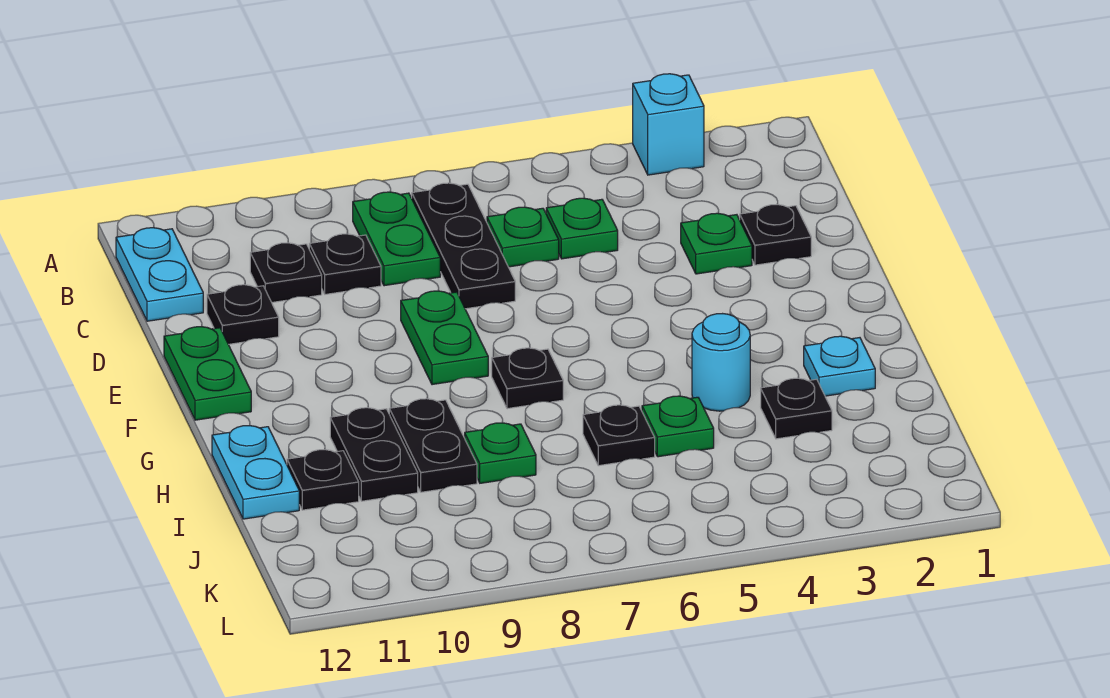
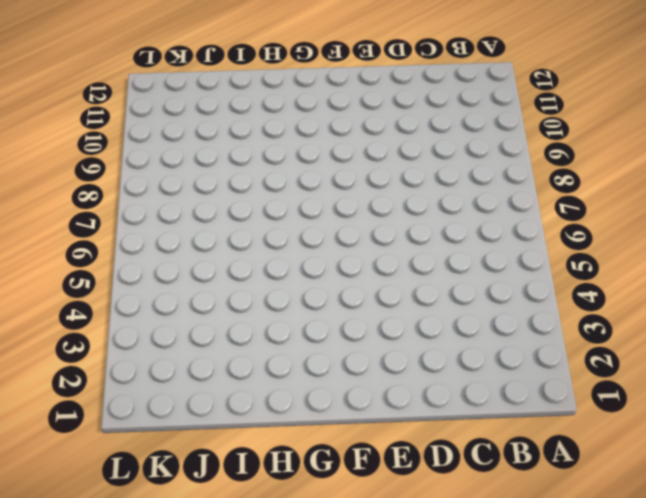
none -> cyan brick A3 level 1
none -> black plate B7:D7 level 1
none -> green plate B8:C8 level 1

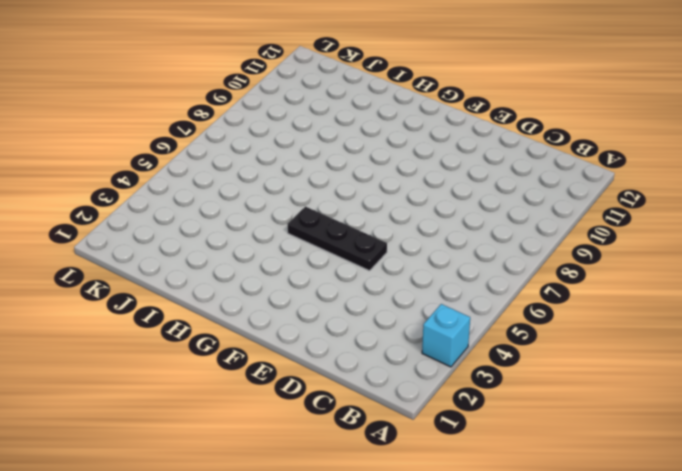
black plate E5:G5 level 1 -> black plate B7:D7 level 1
none -> green plate B8:C8 level 1
none -> cyan plate B12:C12 level 1
none -> green plate C5 level 1

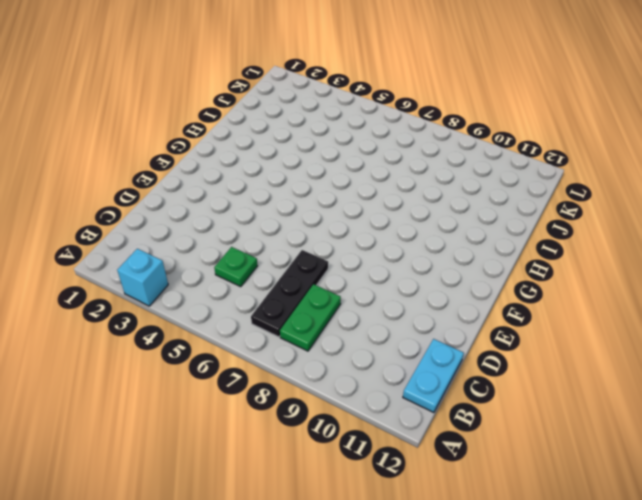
none -> green plate C6 level 1
none -> black plate C9 level 1
none -> black plate C10 level 1

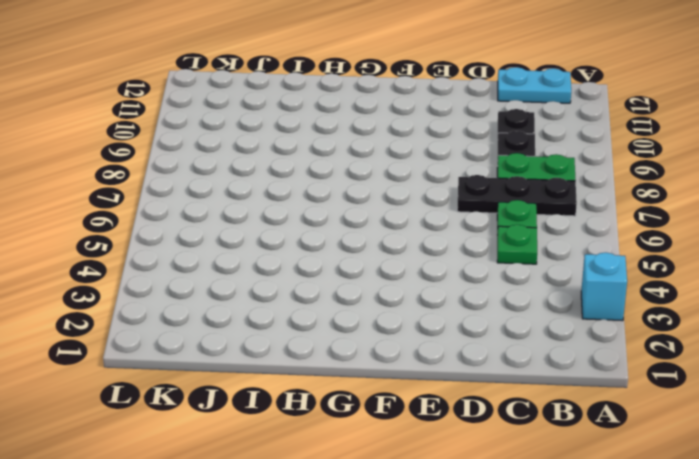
none -> black plate D2 level 1
none -> green plate D3 level 1
none -> black plate D11 level 1

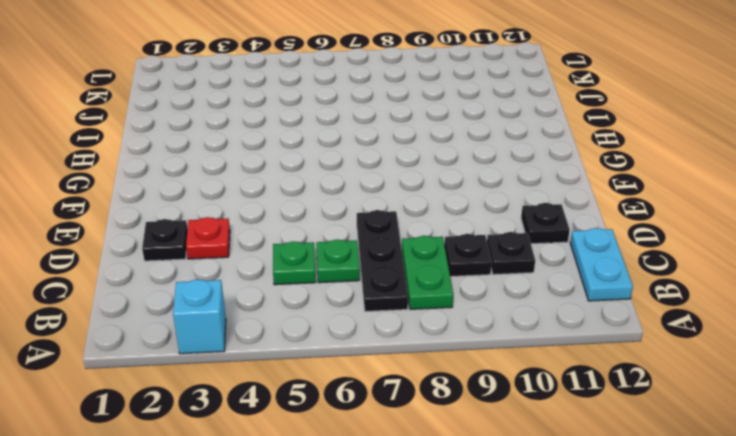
red plate D3 level 1 -> green plate D3 level 1
none -> green plate E8:F8 level 1
none -> green plate E12:F12 level 1
none -> black plate G7 level 1

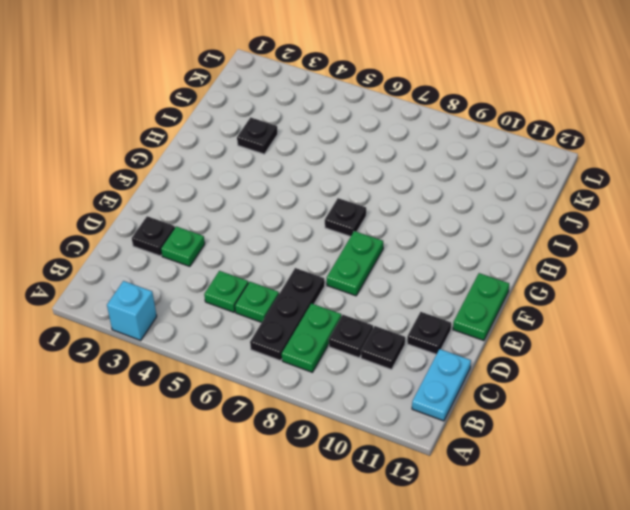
none -> cyan plate H2 level 1
none -> cyan round brick H4 level 1
none -> black plate H9:I9 level 1

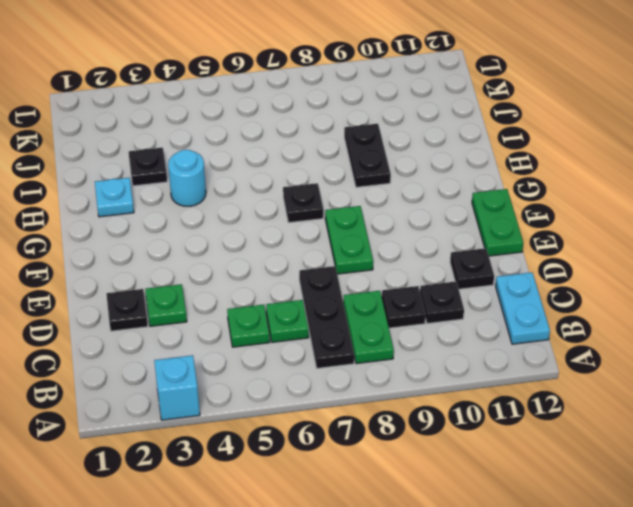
none -> black plate H10:I10 level 1
none -> cyan plate H12:I12 level 1
none -> green plate I5 level 1

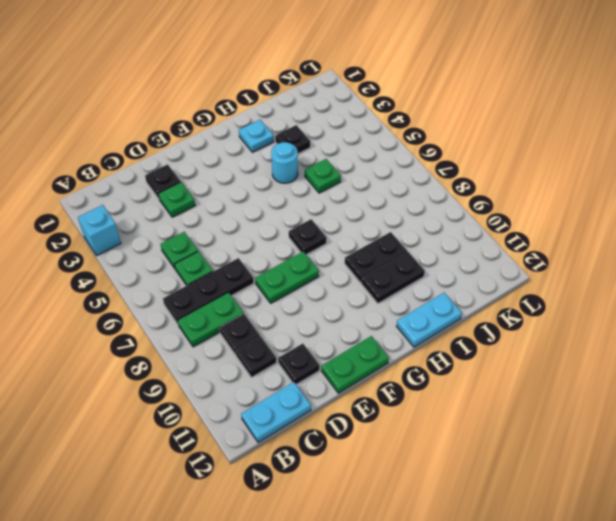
none -> black plate I6 level 1
none -> green plate I8 level 1
none -> black plate I11 level 1

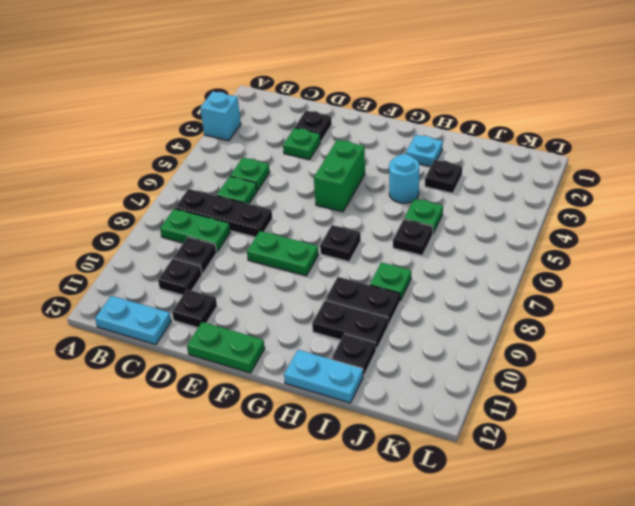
green brick F4:F5 level 1 -> none

